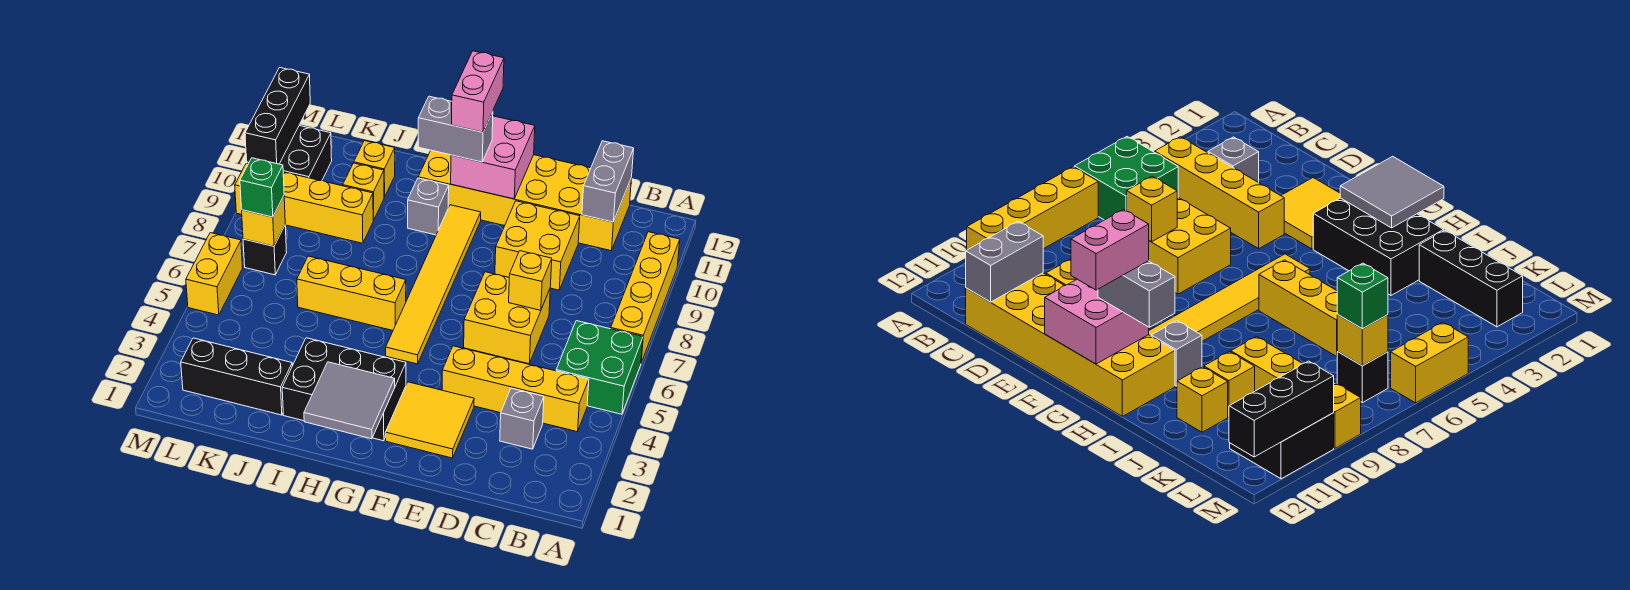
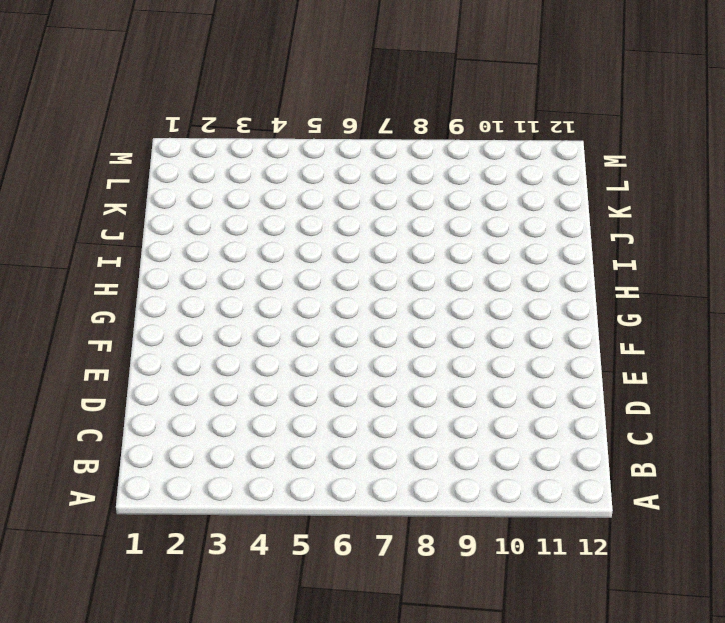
none -> green brick A5:B6 level 1
none -> yellow brick A7:A10 level 1
none -> yellow brick B4:E4 level 1

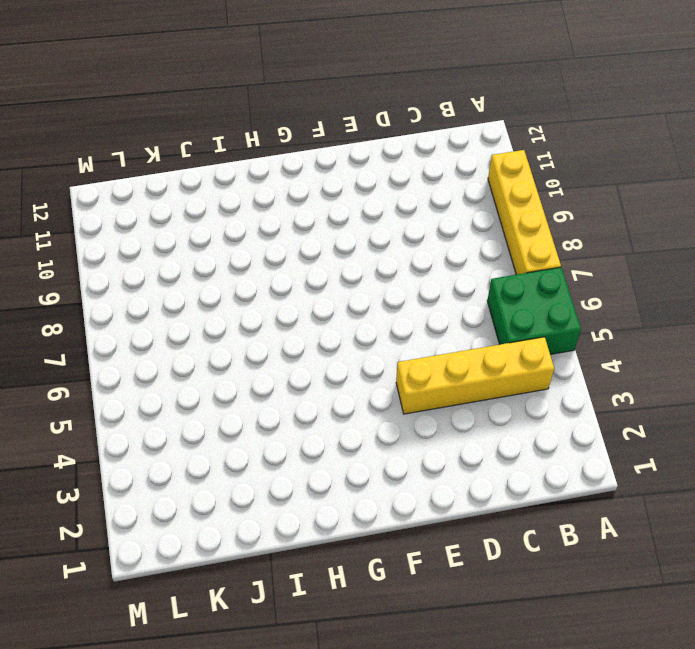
none -> grey brick C3 level 1
none -> yellow brick C11:H12 level 1
none -> yellow brick D6:E7 level 1

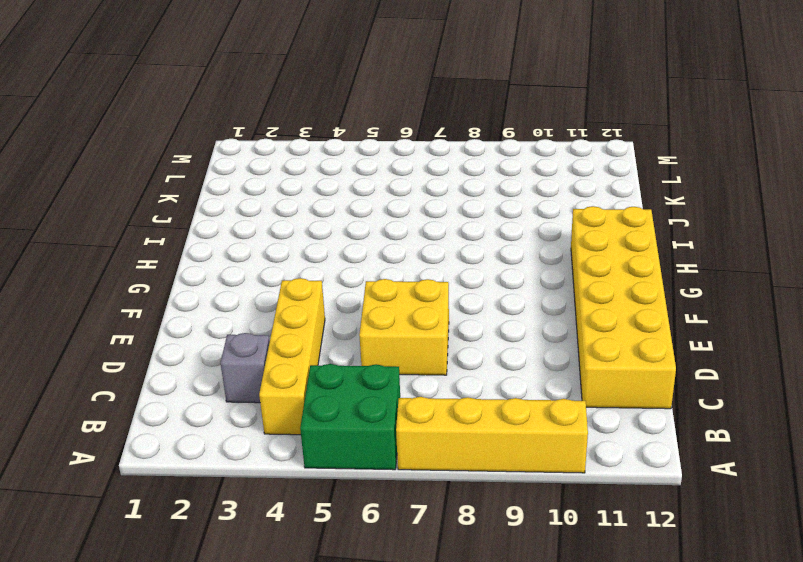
none -> yellow brick D9:E10 level 1
none -> yellow tile E2:F3 level 1
none -> black brick G2:I3 level 1

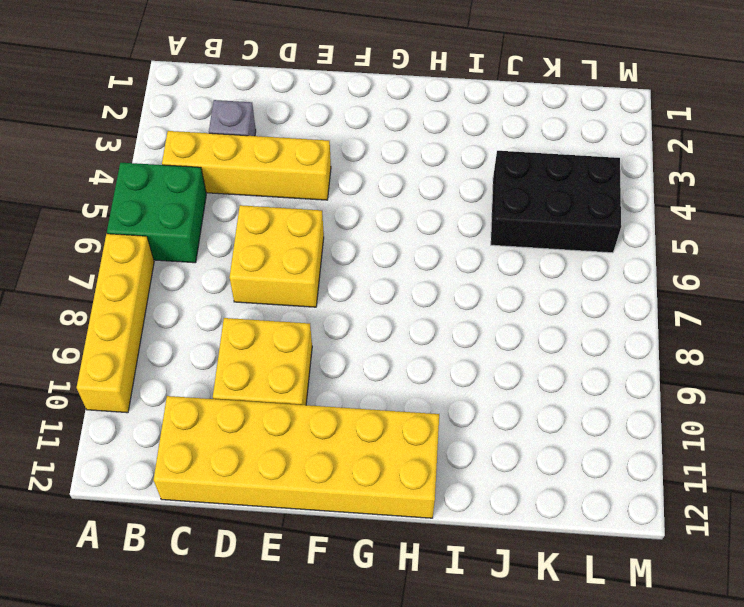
black brick J4:L5 level 1 -> black brick G2:I3 level 1
none -> yellow tile E2:F3 level 1
none -> yellow tile G5:G10 level 1
none -> yellow brick H6:J6 level 1

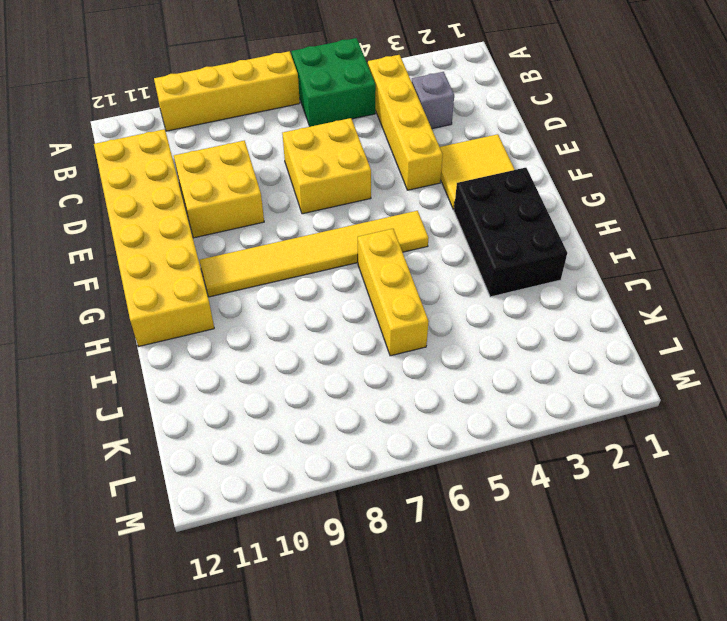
none -> grey brick H10 level 1
none -> black brick J2:L2 level 1
none -> yellow brick J9:M9 level 1

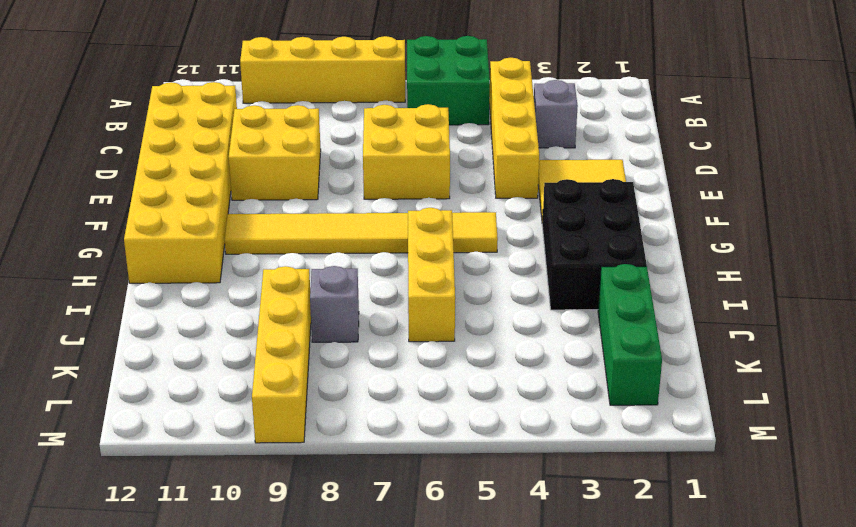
green brick J2:L2 level 1 -> black brick J2:L2 level 1
grey brick J8 level 1 -> grey brick H10 level 1
none -> yellow brick J10 level 1
none -> yellow brick J11 level 1
none -> black brick L7 level 1

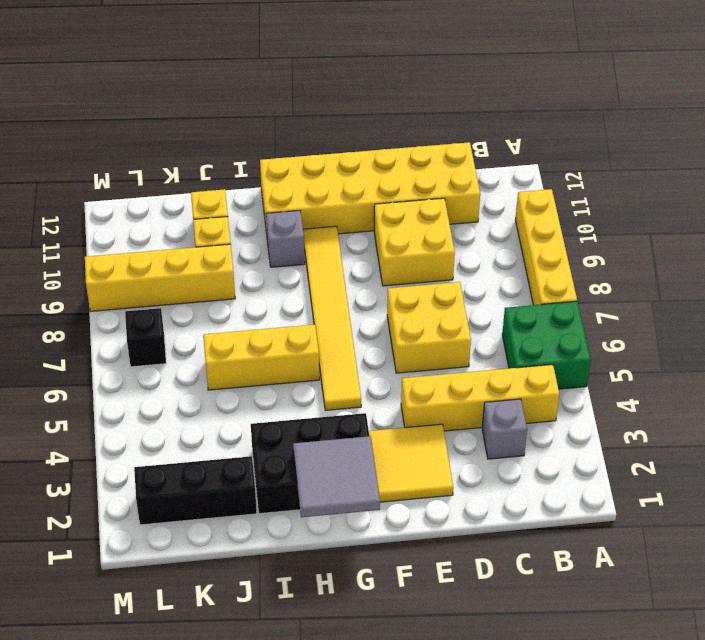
none -> black brick L10:M11 level 1
none -> yellow brick M5:M6 level 1
none -> grey brick C11:C12 level 2

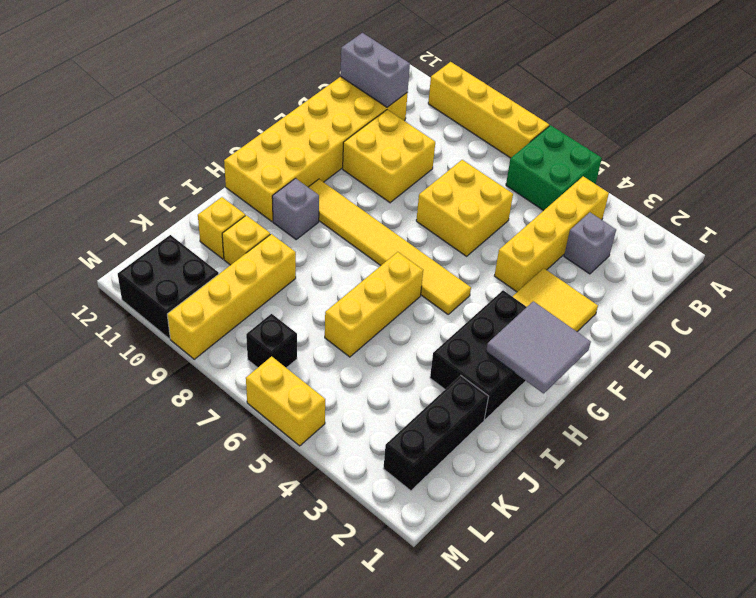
none -> yellow brick D7 level 2
none -> pink brick F11:G12 level 2
none -> yellow brick L7 level 2

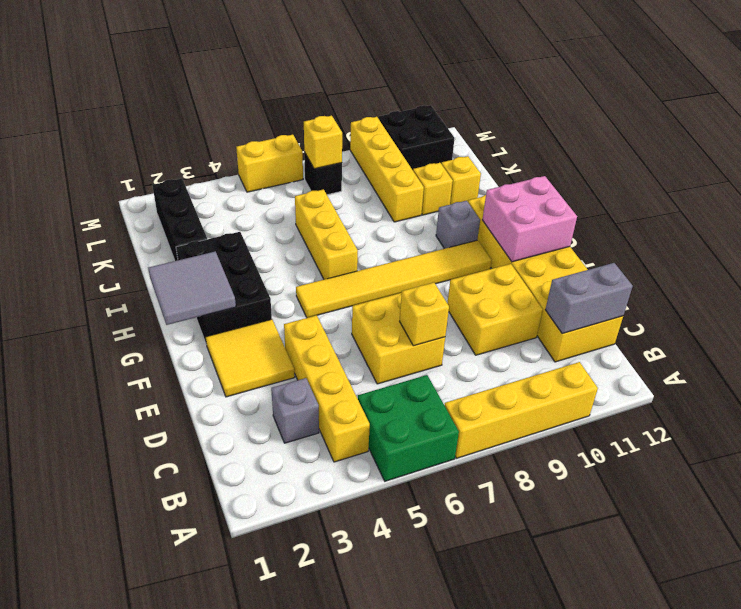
none -> black brick M10:M12 level 2
none -> grey brick G11:H11 level 3
none -> green brick L7 level 3

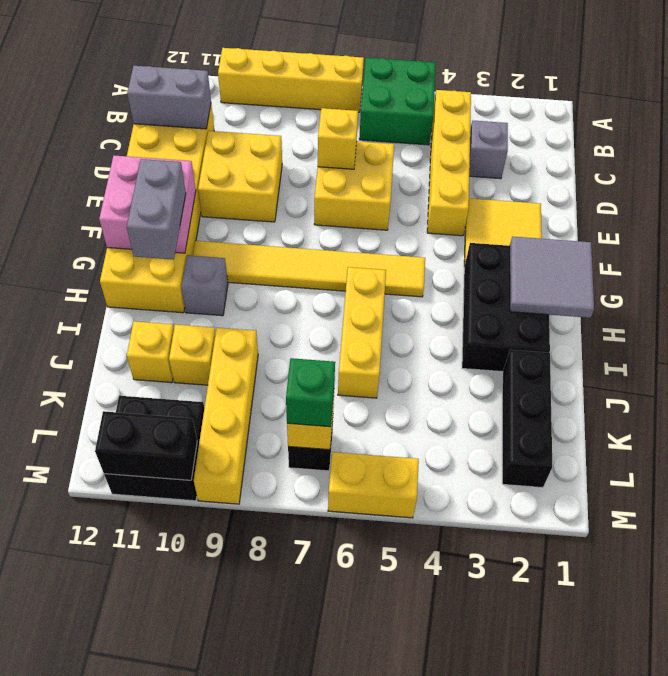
black brick M10:M11 level 2 -> black brick M10:M12 level 2
none -> pink brick G11:G12 level 4

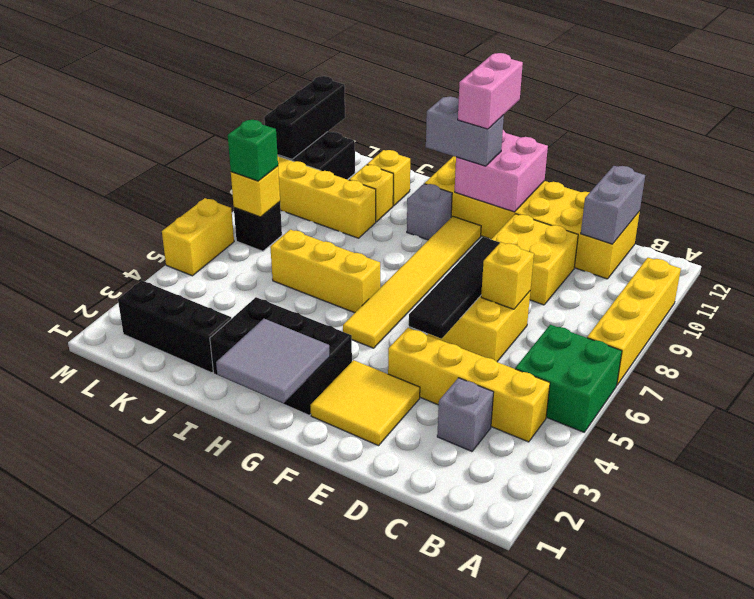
black tile E5:E8 level 2 -> none

